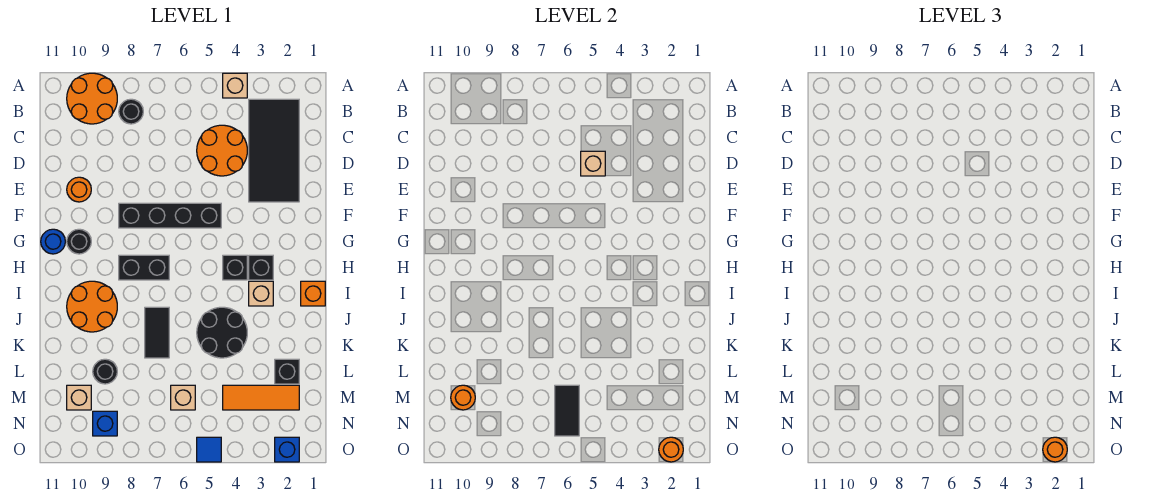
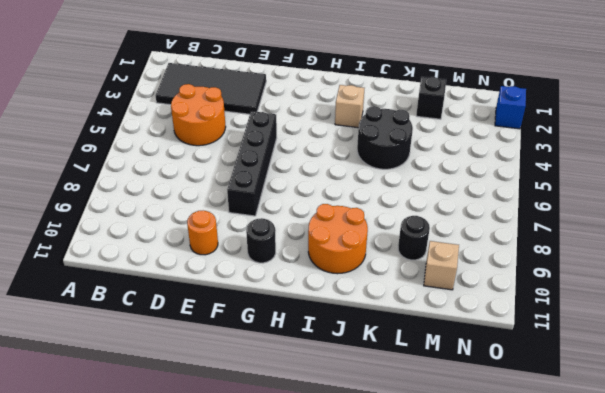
none -> tan brick A4 level 1
none -> orange round brick A9:B10 level 1
none -> black round brick B8 level 1
none -> blue round brick G11 level 1

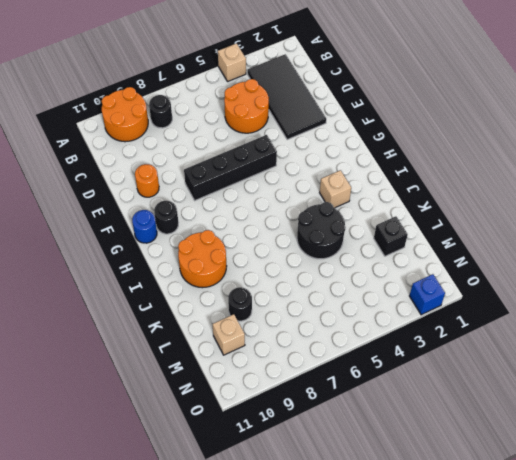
none -> black brick H3 level 1
none -> black brick H4 level 1
none -> black brick H7:H8 level 1
none -> orange brick I1 level 1

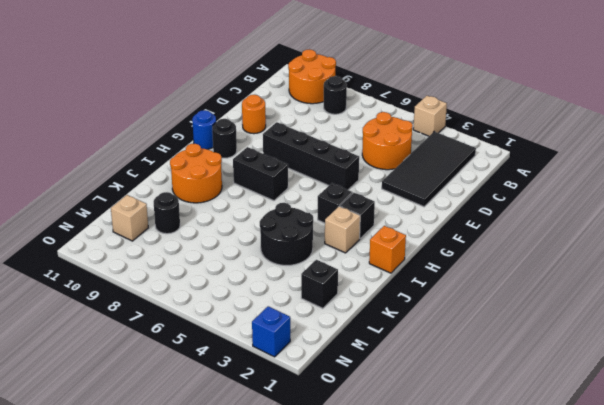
none -> black tile J7:K7 level 1
none -> orange tile M2:M4 level 1
none -> tan brick M6 level 1
none -> blue brick N9 level 1

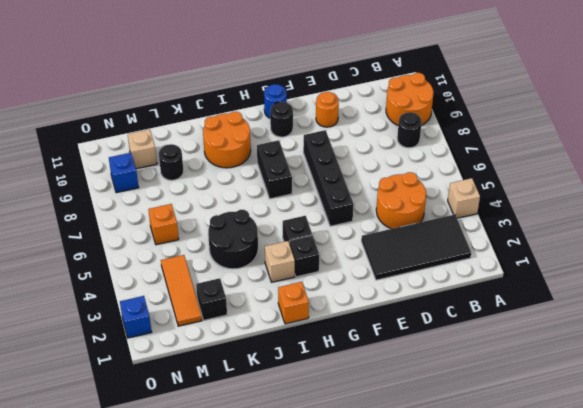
orange brick M6 level 1 -> tan brick M6 level 1
none -> black tile J7:K7 level 1
none -> blue tile O5 level 1
none -> tan brick D5 level 2
none -> black tile M6:N6 level 2

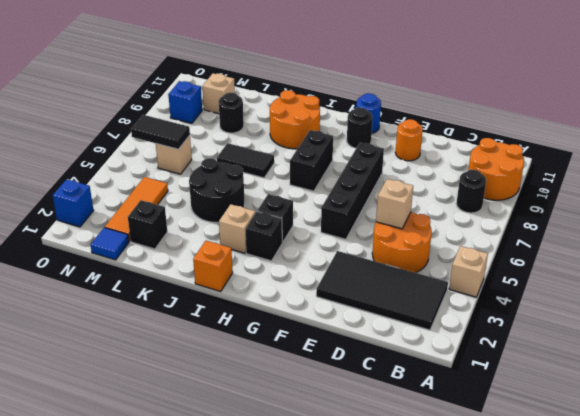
blue tile M1 level 1 -> blue tile O5 level 1
none -> orange round brick M10 level 2
none -> orange round brick O2 level 2
none -> orange round brick O2 level 3

